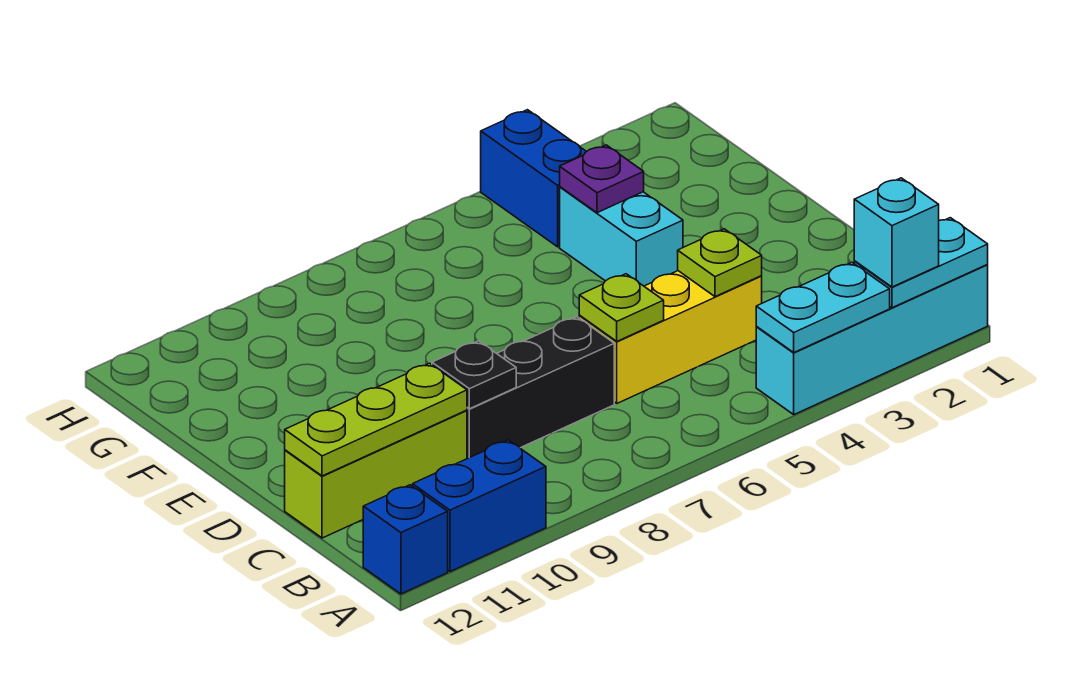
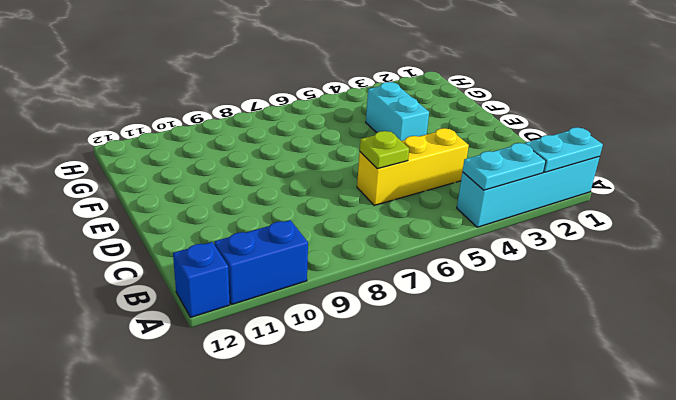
none -> black brick C7:C9 level 1
none -> lime brick C10:C12 level 1
none -> blue brick G4:H4 level 1

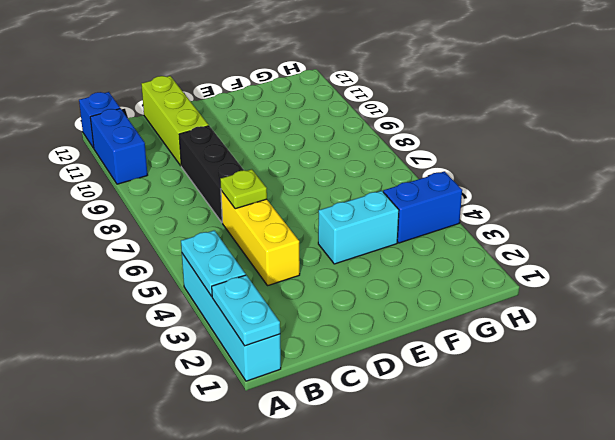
none -> lime plate C4 level 2
none -> black plate C9 level 2
none -> lime plate C10:C12 level 2

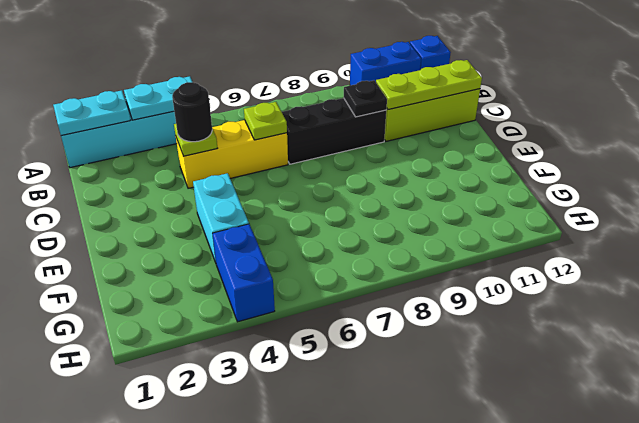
black round brick C4 level 3 -> none
none -> purple plate F4 level 2
none -> cyan brick A2 level 3

